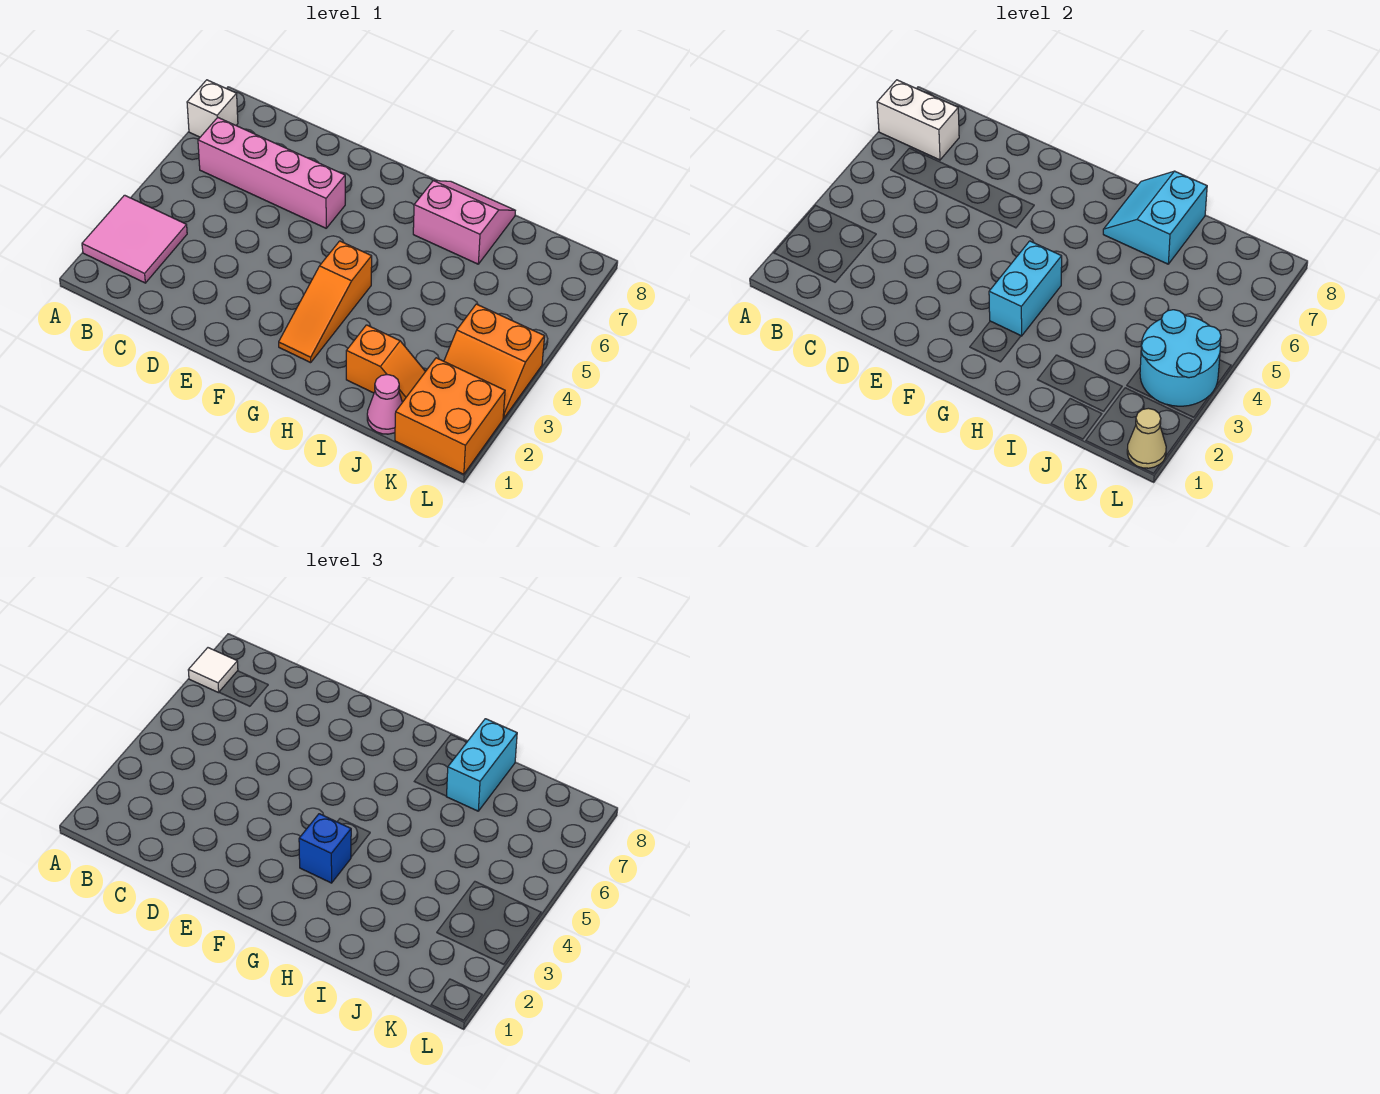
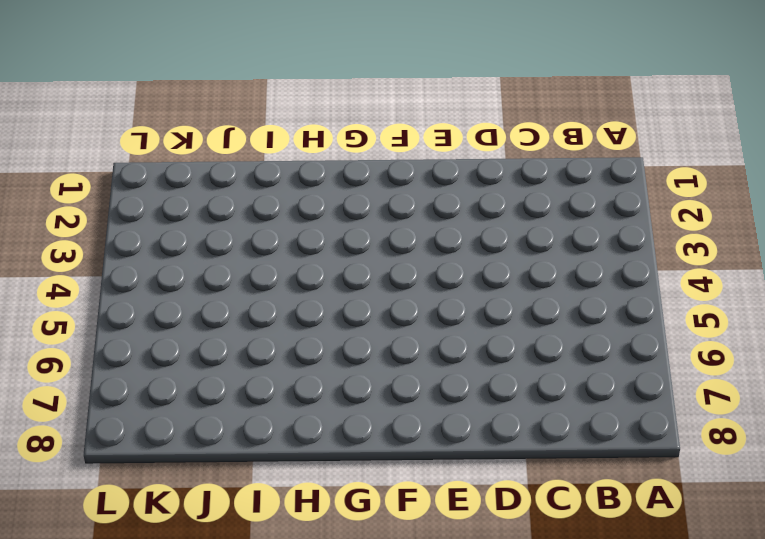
none -> pink tile A2:B3 level 1
none -> white brick A7 level 1
none -> pink brick B6:E6 level 1

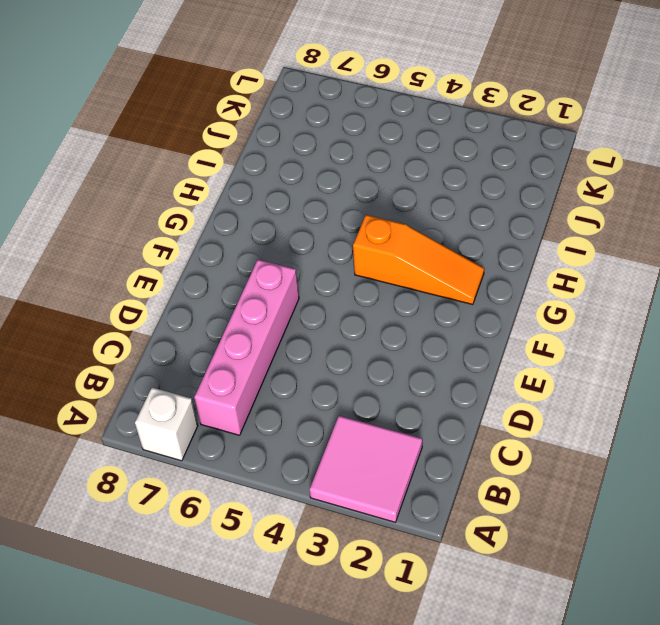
none -> pink slope H7:I8 level 1 top 7
none -> orange slope I2:J2 level 1 top I
none -> pink cone J1 level 1

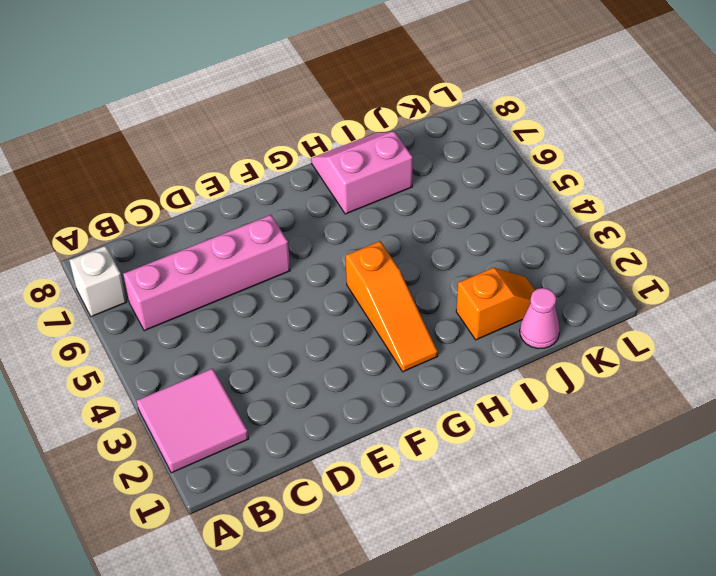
none -> orange brick K1:L2 level 1
none -> orange slope K3:L4 level 1 top 4
none -> white brick A7:B7 level 2

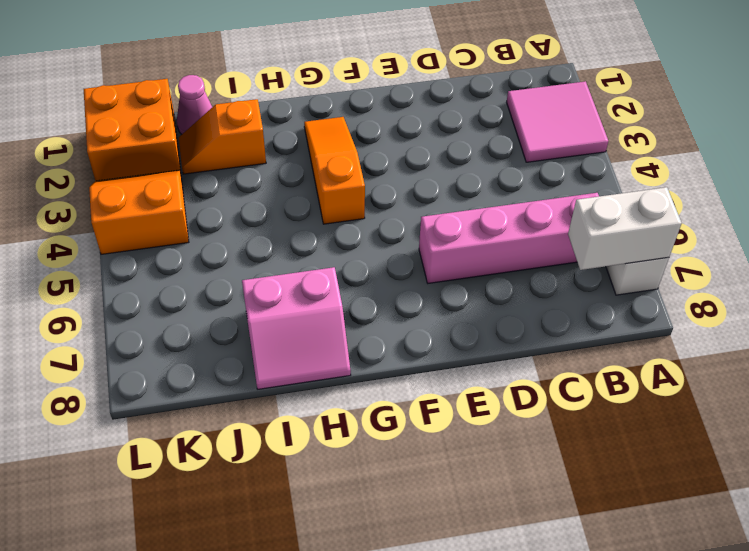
none -> cyan brick G3:G4 level 2
none -> cyan slope H7:I8 level 2 top I
none -> cyan round brick K3:L4 level 2

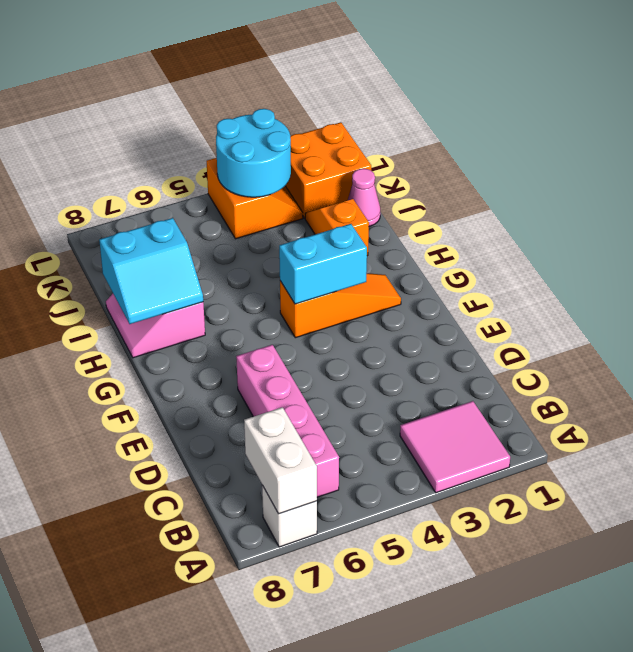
none -> tan cone L1 level 2
none -> white tile A7 level 3
none -> blue brick G3 level 3

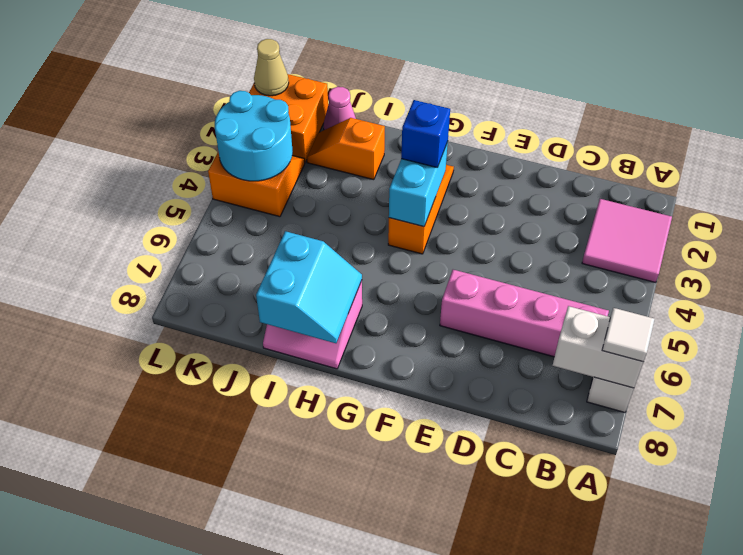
none -> cyan brick I7:I8 level 3

